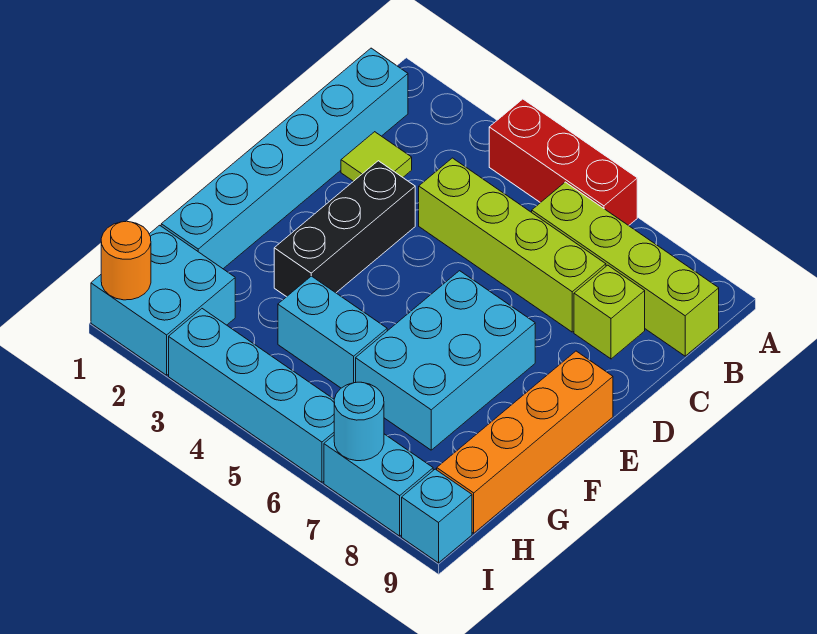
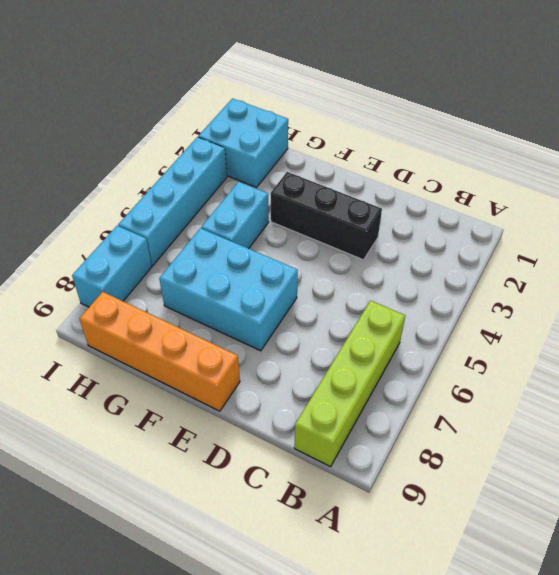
none -> red brick A4:A6 level 1
none -> cyan brick B1:G1 level 1
none -> lime tile C2 level 1

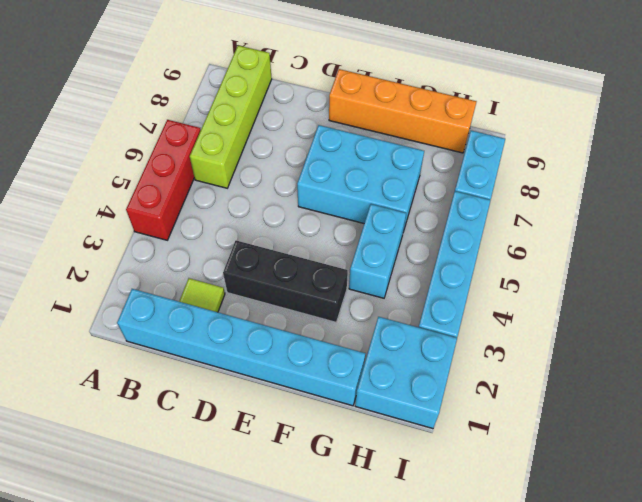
none -> lime brick C4:C7 level 1
none -> lime brick C8 level 1
none -> cyan brick I9 level 1

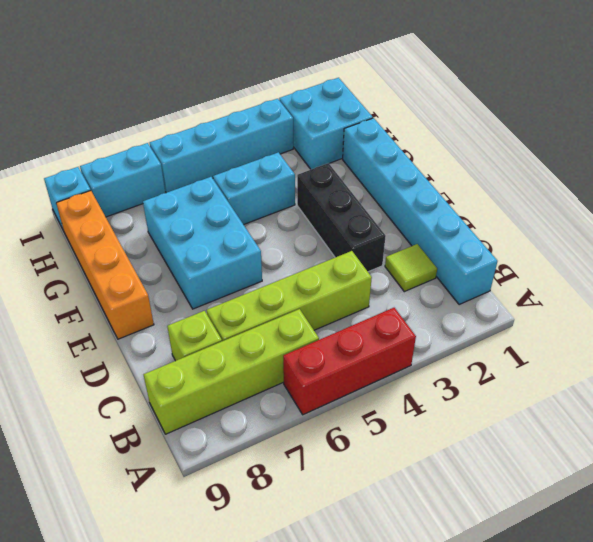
none -> orange round brick I1 level 2
none -> cyan round brick I7 level 2

